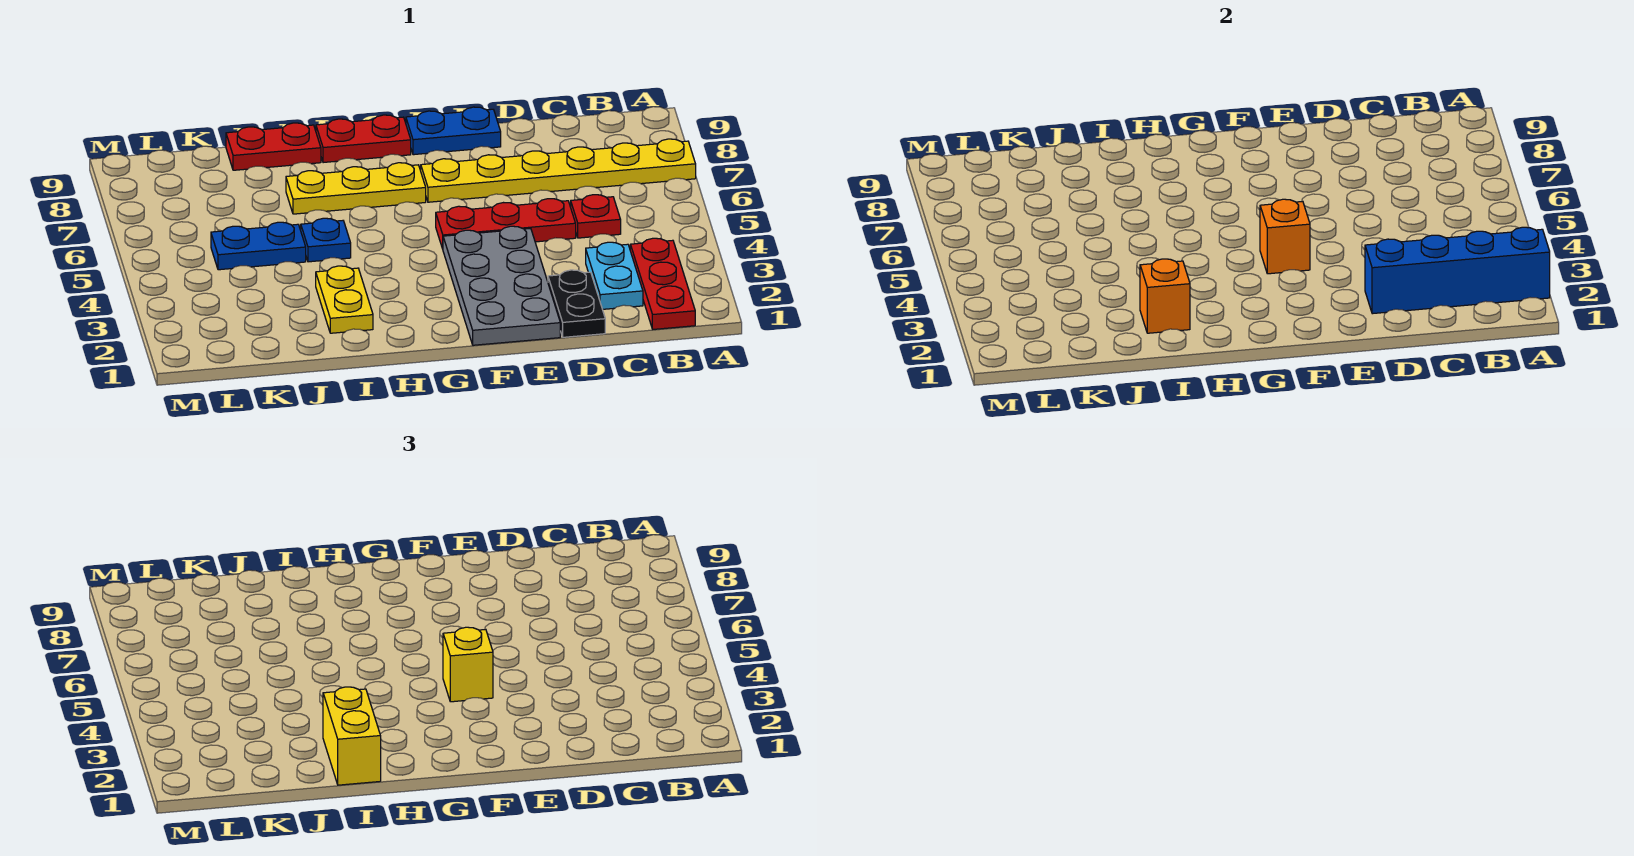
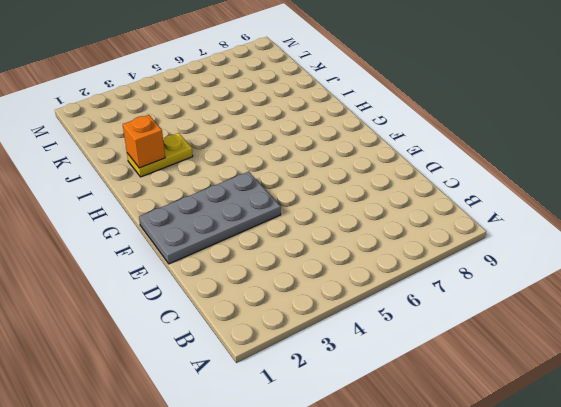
none -> yellow plate A7:F7 level 1
none -> red plate B1:B3 level 1
none -> cyan plate C2:C3 level 1

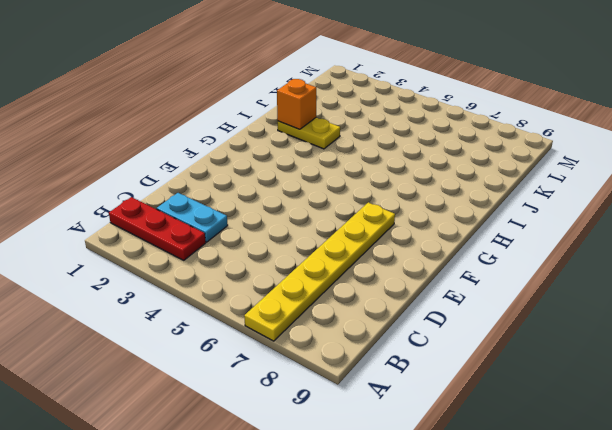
none -> red plate C5 level 1
none -> black plate D1:D2 level 1
none -> red plate D5:F5 level 1

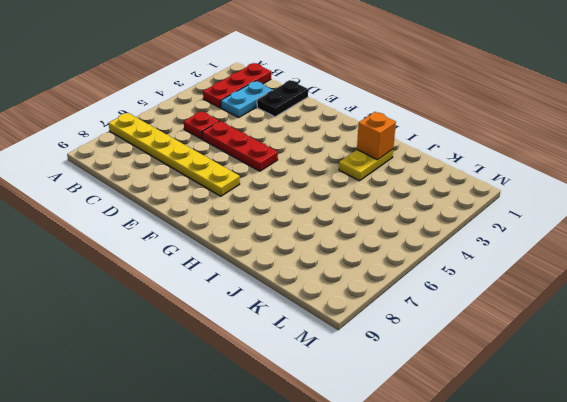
none -> grey plate E1:F4 level 1
none -> blue plate E9:F9 level 1
none -> yellow plate G7:I7 level 1

